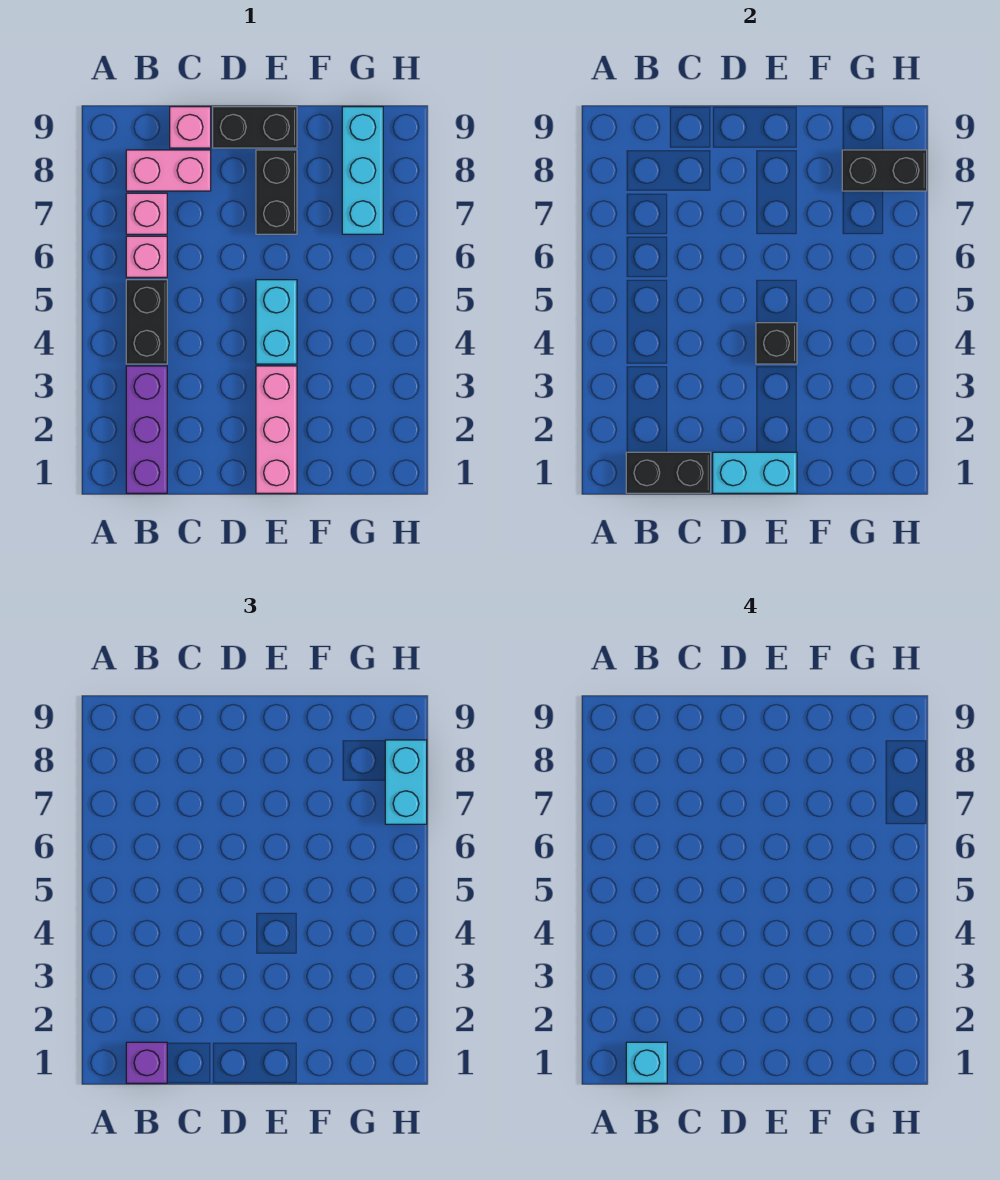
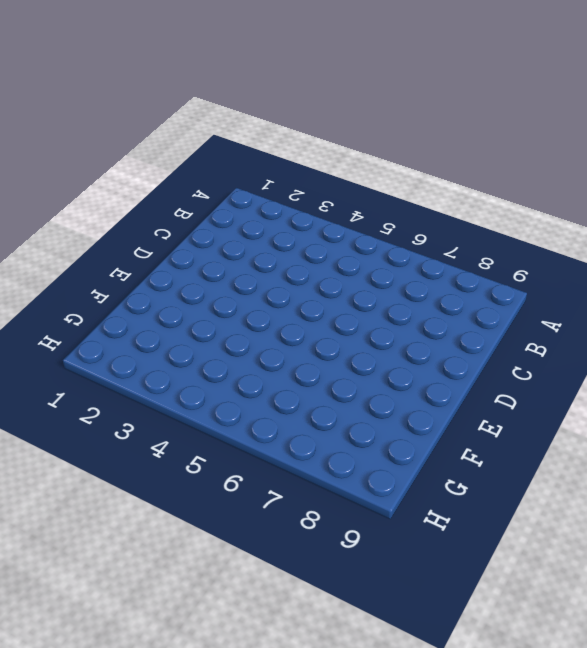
none -> purple brick B1:B3 level 1
none -> black brick B4:B5 level 1
none -> pink brick B6 level 1

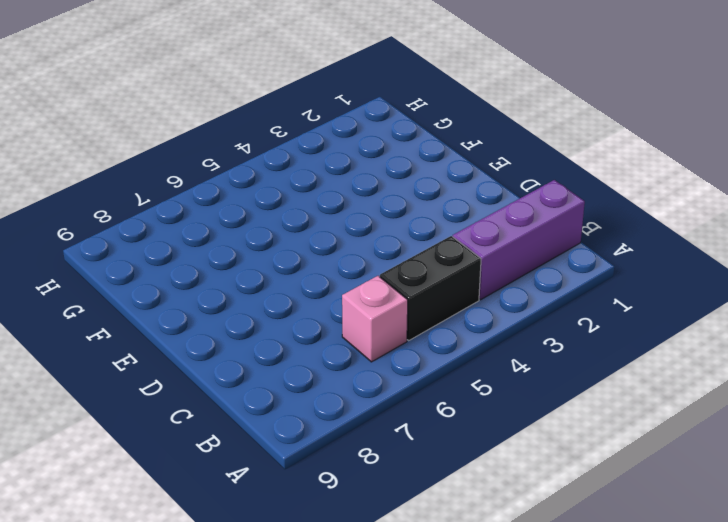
none -> pink brick B7 level 1
none -> pink brick B8:C8 level 1
none -> pink brick C9 level 1

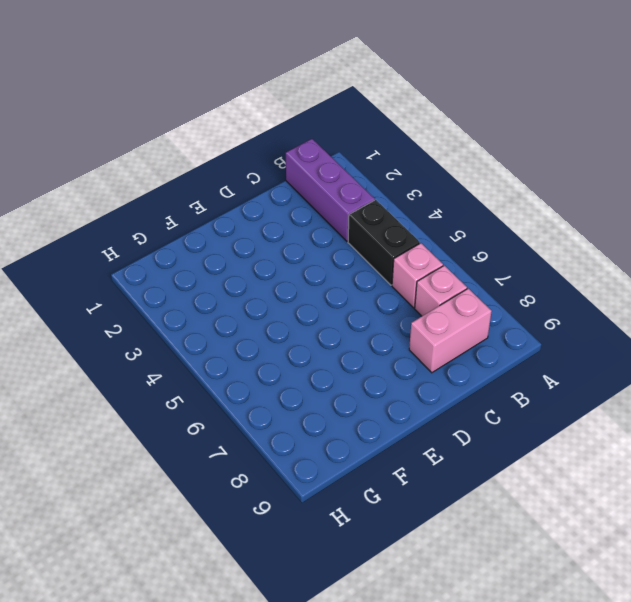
none -> pink brick C9 level 1
none -> black brick D9:E9 level 1
none -> pink brick E1:E3 level 1

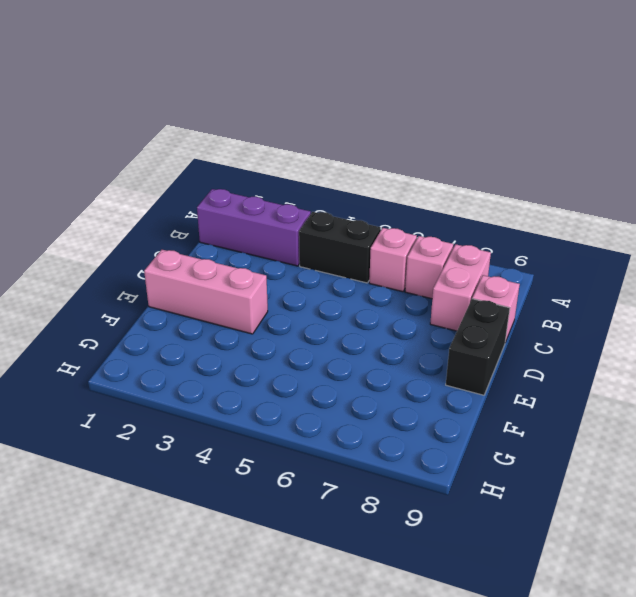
none -> cyan brick E4:E5 level 1
none -> black brick E7:E8 level 1
none -> cyan brick G7:G9 level 1

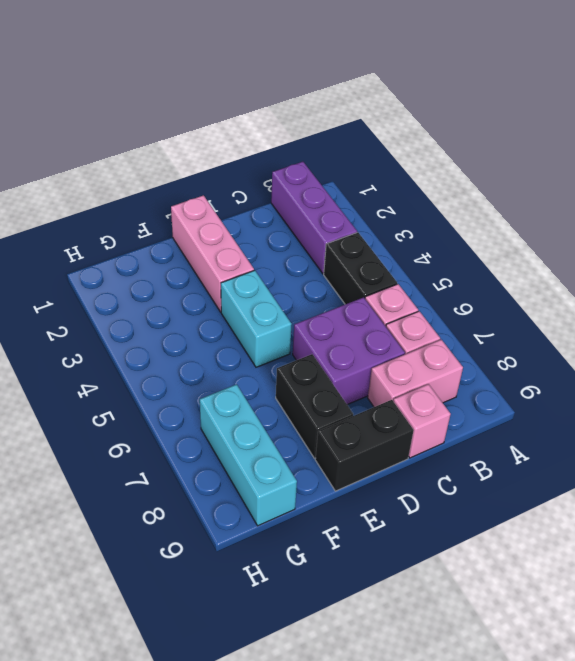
purple brick C6:D7 level 1 -> none
none -> black brick B1:C1 level 2
none -> cyan brick D1:E1 level 2
none -> black brick E4 level 2

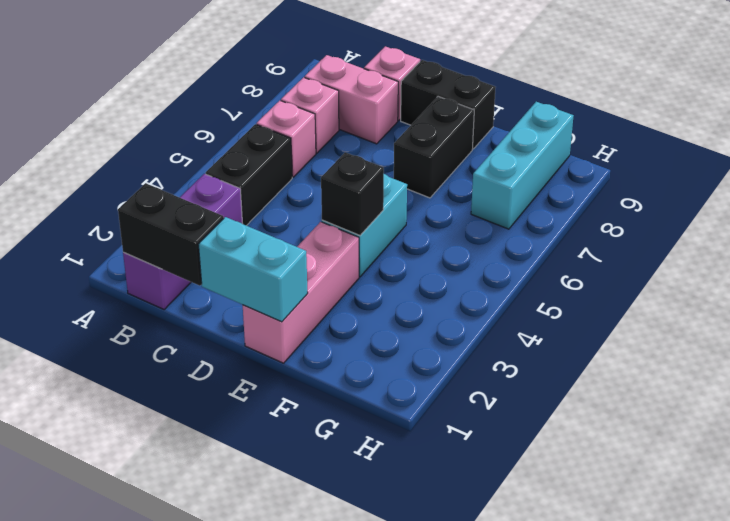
none -> black brick G8:H8 level 2
none -> purple brick B1 level 3
none -> cyan brick H7:H8 level 3

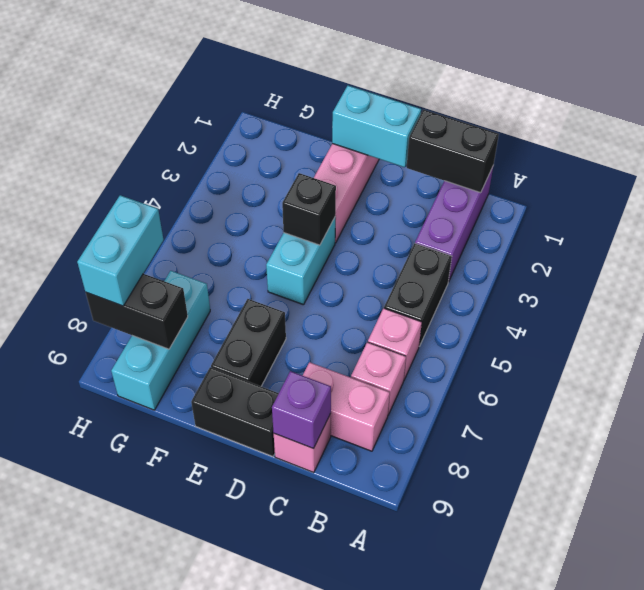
purple brick C9 level 2 -> purple brick B1 level 3
none -> cyan brick B1 level 4

